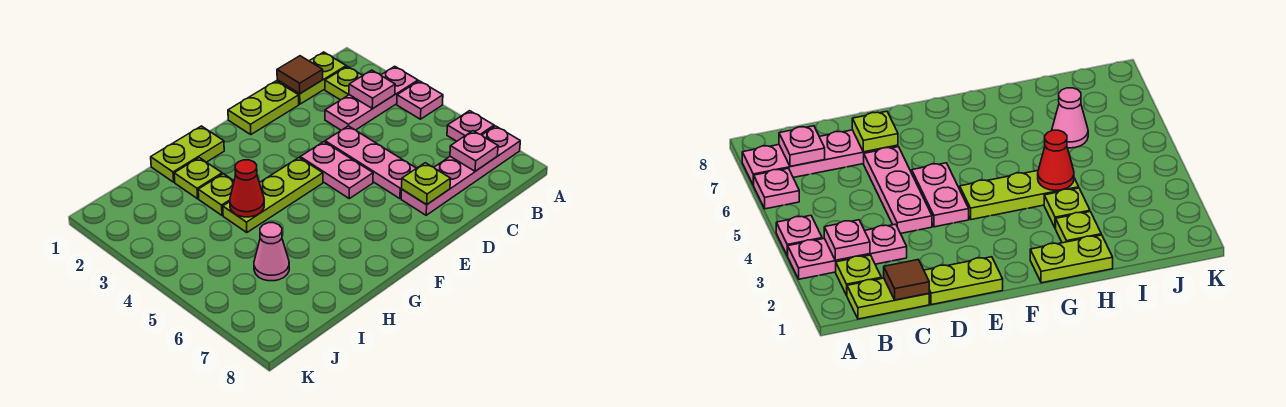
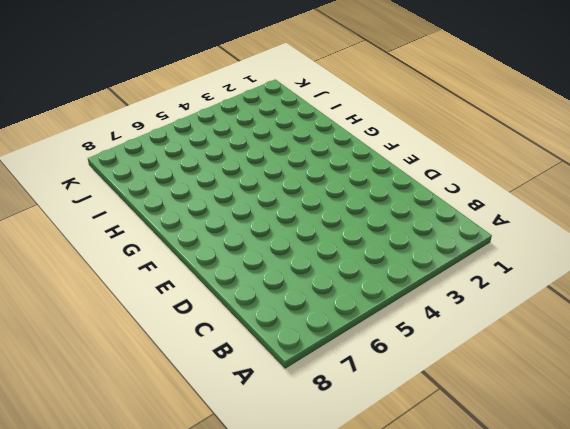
none -> pink plate A3:C3 level 1
none -> pink plate A4 level 1
none -> pink plate A6 level 1

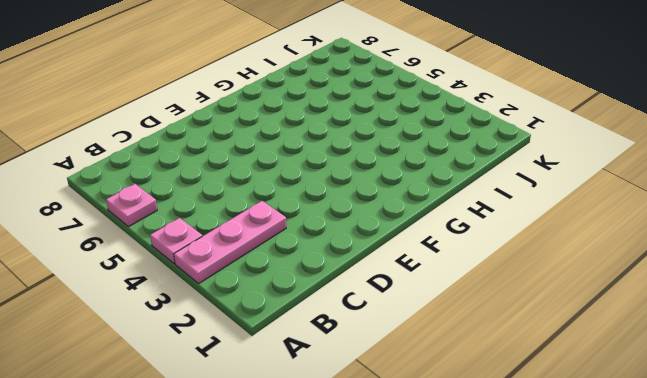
none -> pink plate A7:D7 level 1
none -> lime plate B1:C1 level 1
none -> lime plate B2 level 1

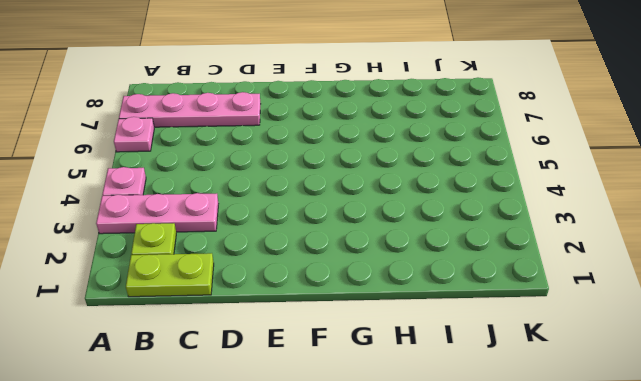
none -> lime plate D1:E1 level 1
none -> pink plate D4:D6 level 1
none -> pink plate E4:E5 level 1

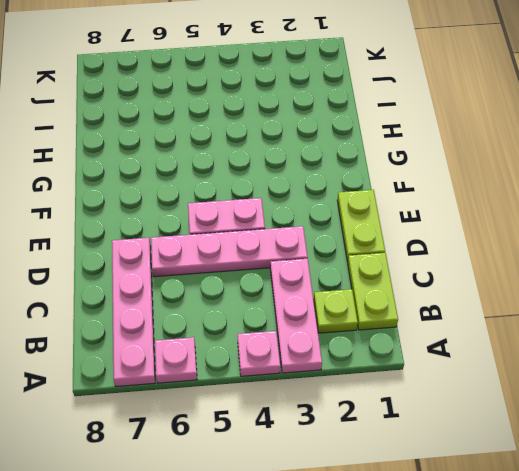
pink plate D3:D6 level 1 -> pink plate D4:D6 level 1
none -> lime plate F4:H4 level 1
none -> lime plate G1:H1 level 1
none -> lime plate H2 level 1

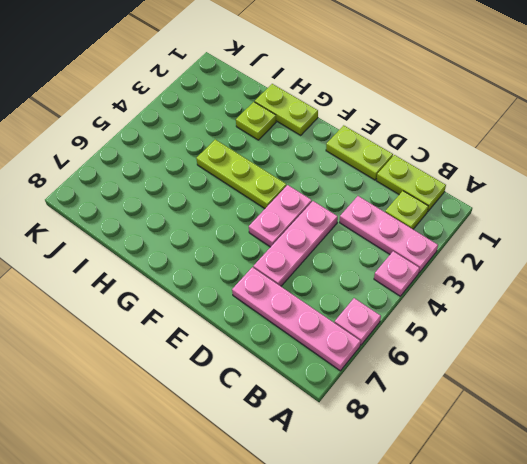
none -> lime plate H3 level 1
none -> pink cone I6 level 1
none -> pink plate B3 level 2

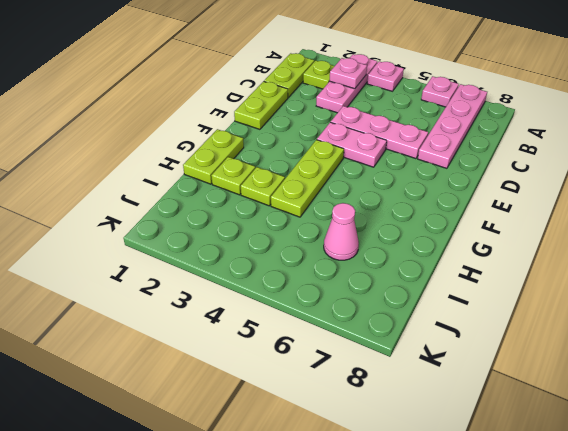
none -> pink plate B7 level 2
none -> brown tile C1 level 2
none -> lime plate D7 level 2

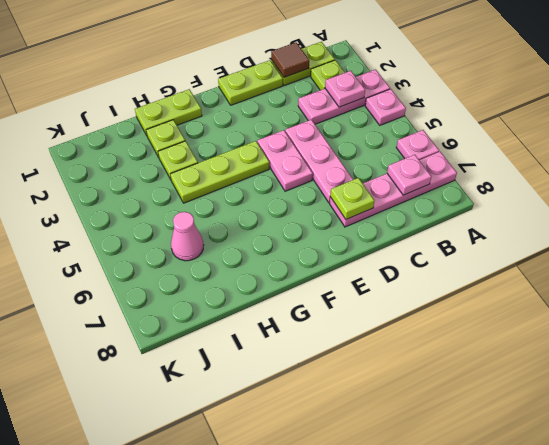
none -> red cone H4 level 2

